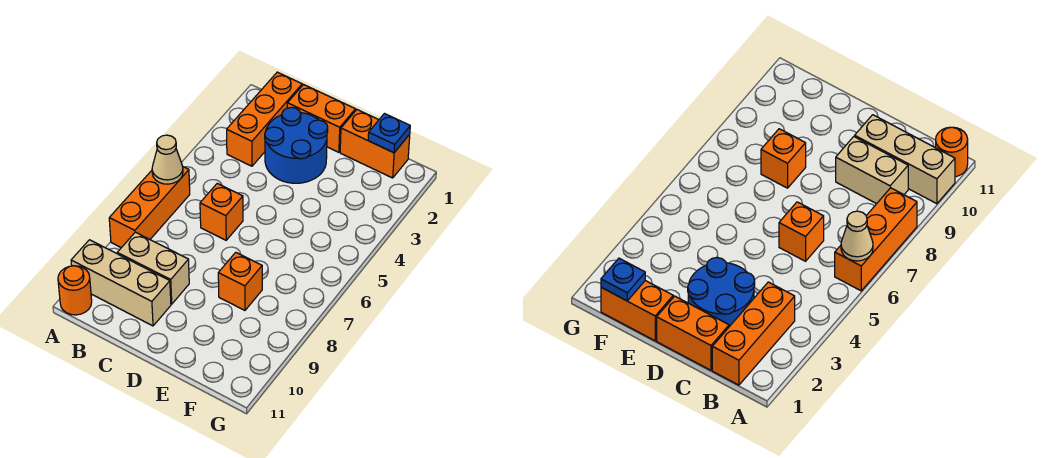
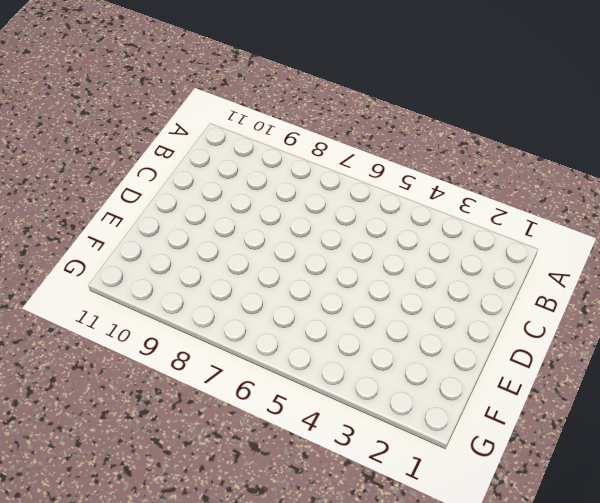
none -> orange brick A6:A8 level 1
none -> tan brick A10:C10 level 1
none -> orange round brick A11 level 1

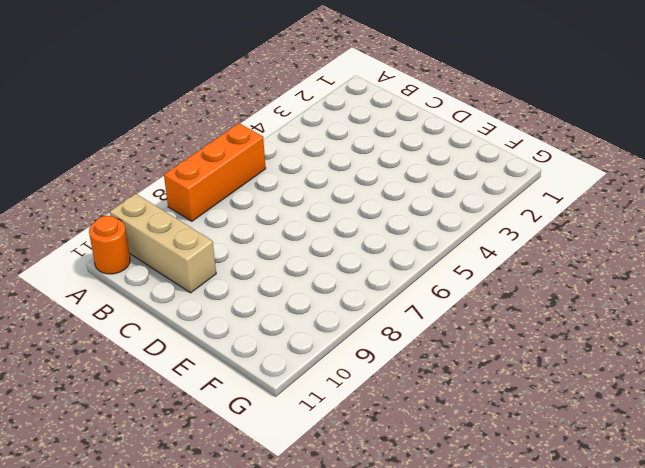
none -> orange brick B1:B3 level 1
none -> tan brick B9:C9 level 1
none -> orange brick C1:D1 level 1

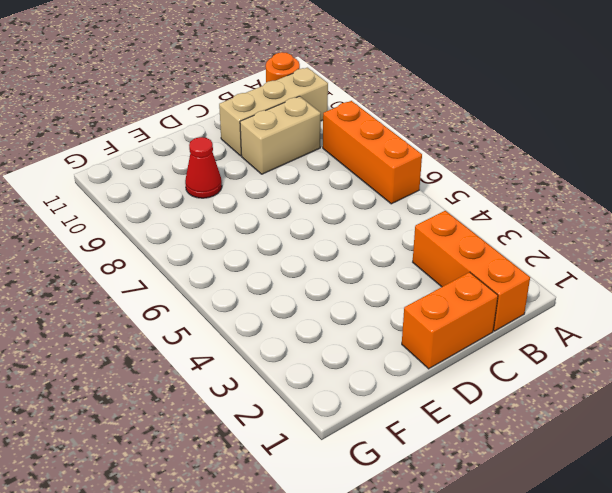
red cone E9 level 1 -> none
none -> blue round brick C2:D3 level 1
none -> orange brick C6 level 1
none -> orange brick E1:F1 level 1

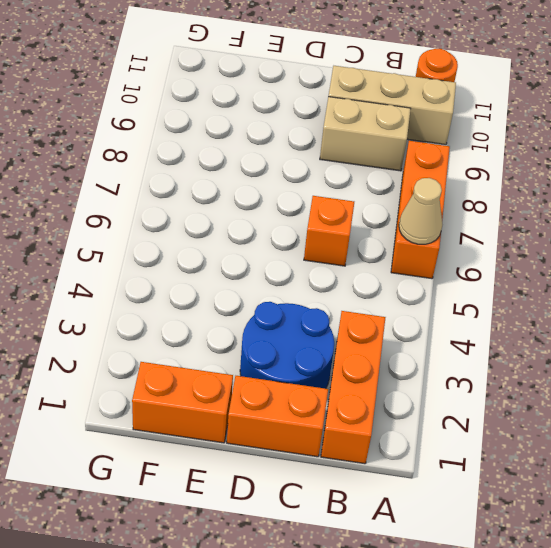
none -> orange brick E8 level 1
none -> blue plate F1 level 2

